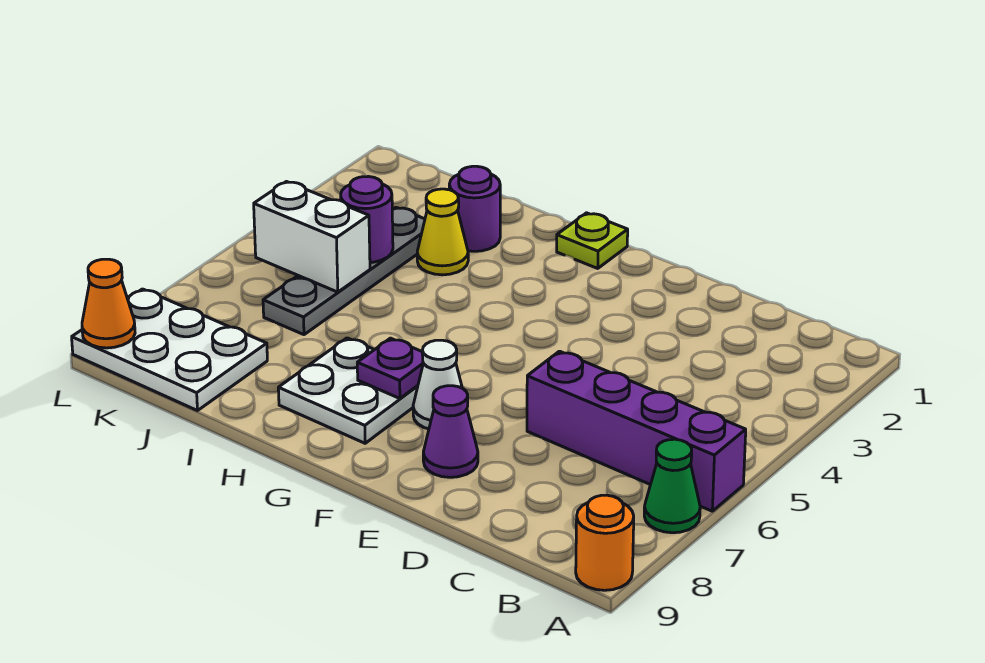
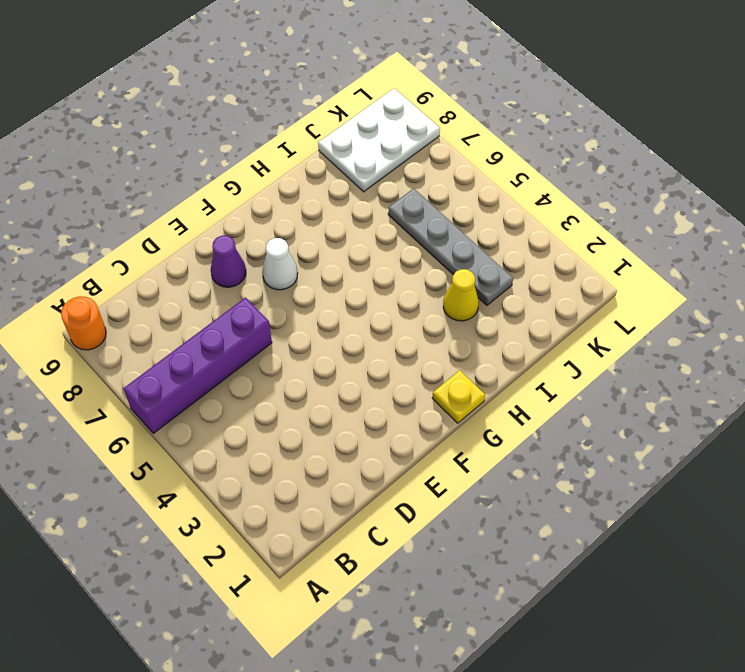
yellow plate G1 level 1 -> lime plate G1 level 1
none -> green cone A7 level 1
none -> white plate G7:H8 level 1
none -> purple round brick I2 level 1

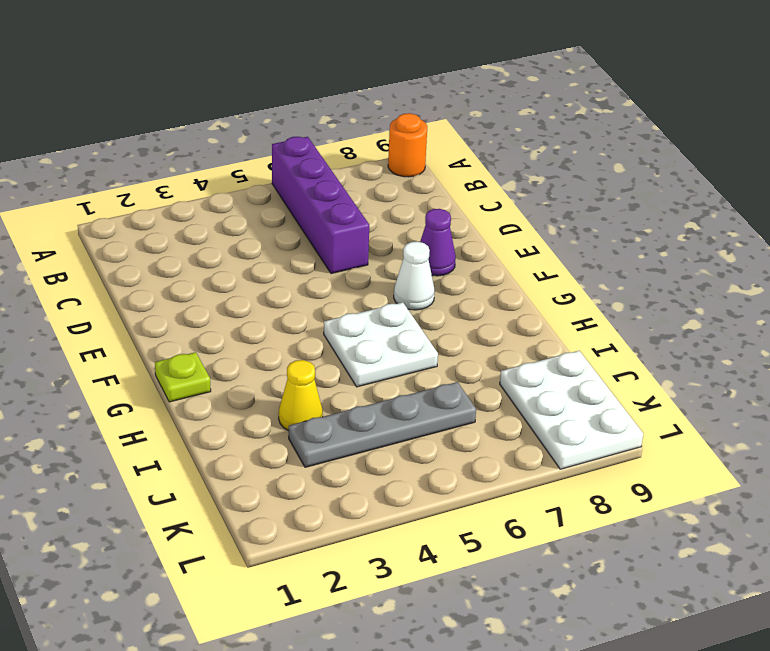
white plate G5:H6 level 1 -> white plate G7:H8 level 1
none -> green cone A7 level 1
none -> purple round brick I2 level 1
none -> purple plate G7 level 2

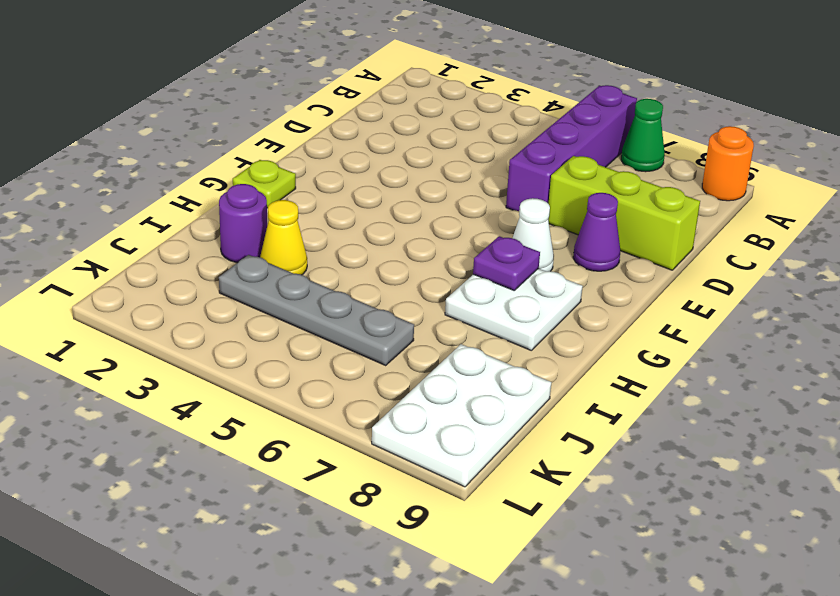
lime brick D7:D9 level 1 -> none
none -> purple round brick J4 level 2
none -> white brick J5:K5 level 2
none -> orange cone L9 level 2

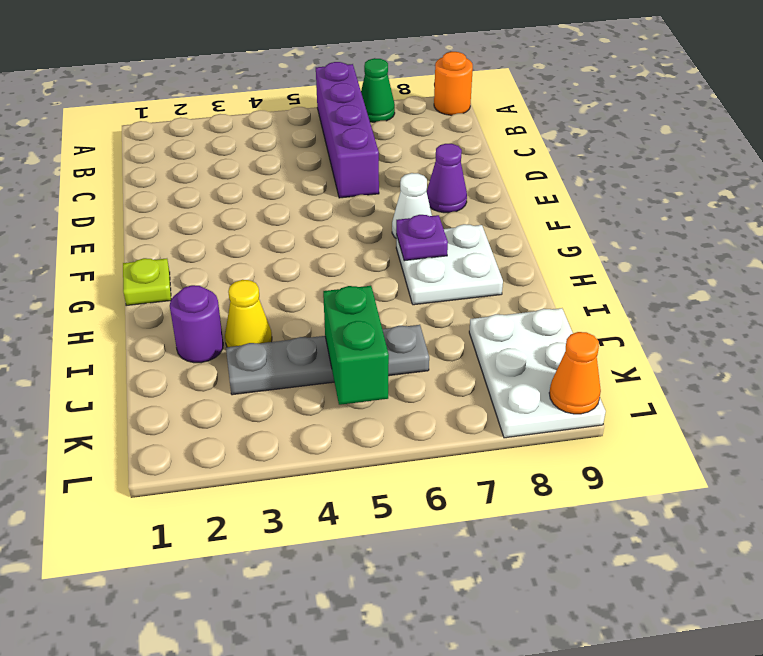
green brick J5:K5 level 2 -> white brick J5:K5 level 2
none -> purple round brick J4 level 2

